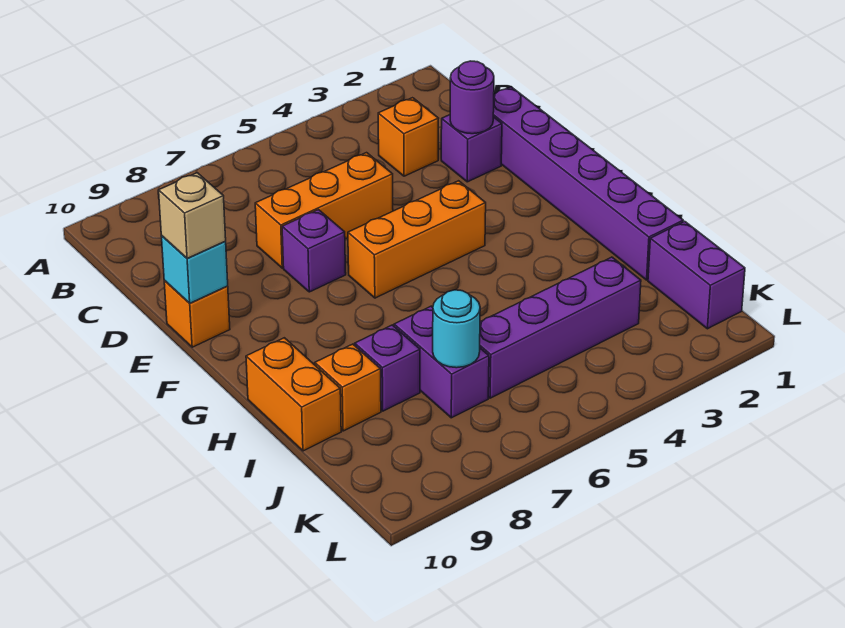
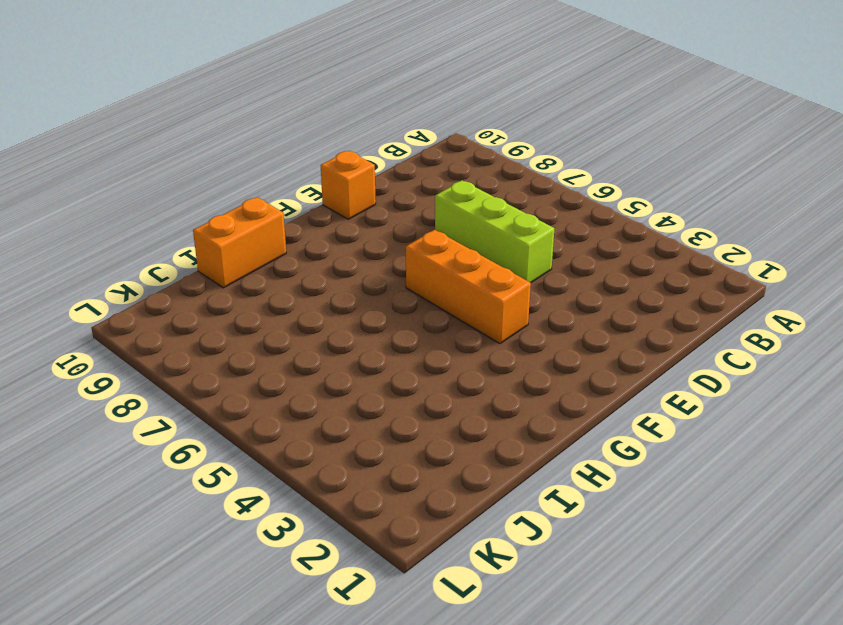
lime brick D5:D7 level 1 -> orange brick D5:D7 level 1
none -> orange brick C3 level 1
none -> purple brick D1:I1 level 1
none -> purple brick D2 level 1

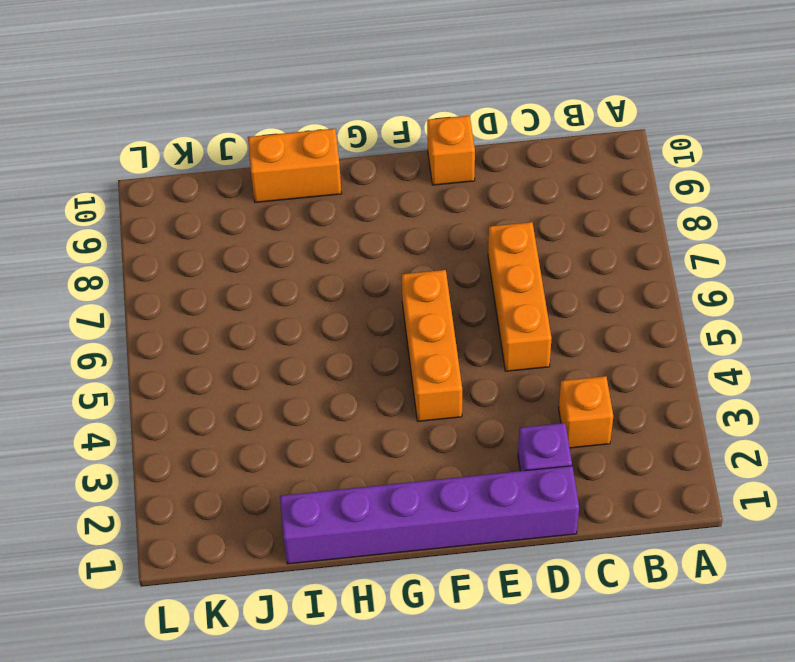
none -> purple brick E7 level 1
none -> purple brick I7:J7 level 1
none -> purple brick I8 level 1

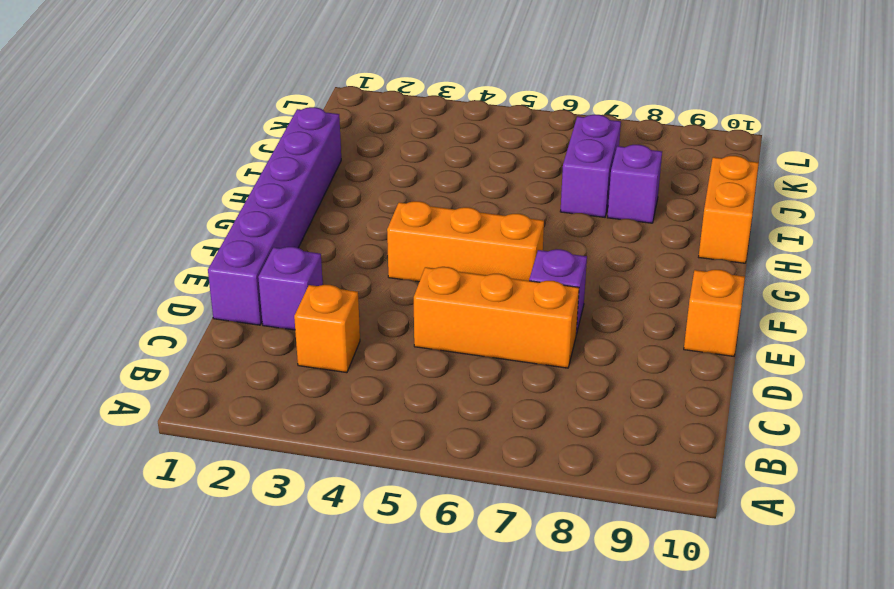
none -> orange brick I9 level 1
none -> purple brick J1:K1 level 1
none -> purple brick J3:J6 level 1

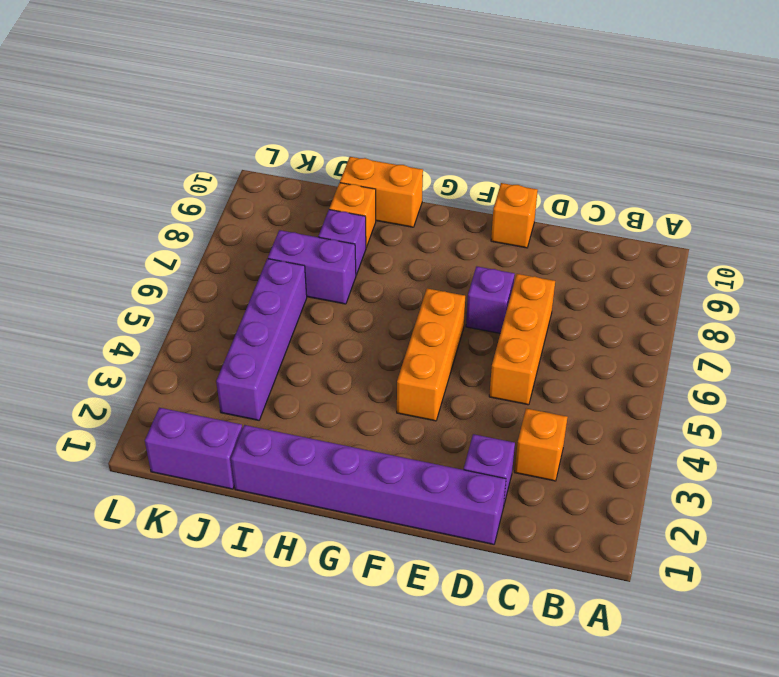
none -> purple round brick D2 level 2
none -> cyan brick E10 level 2
none -> cyan round brick J7 level 2

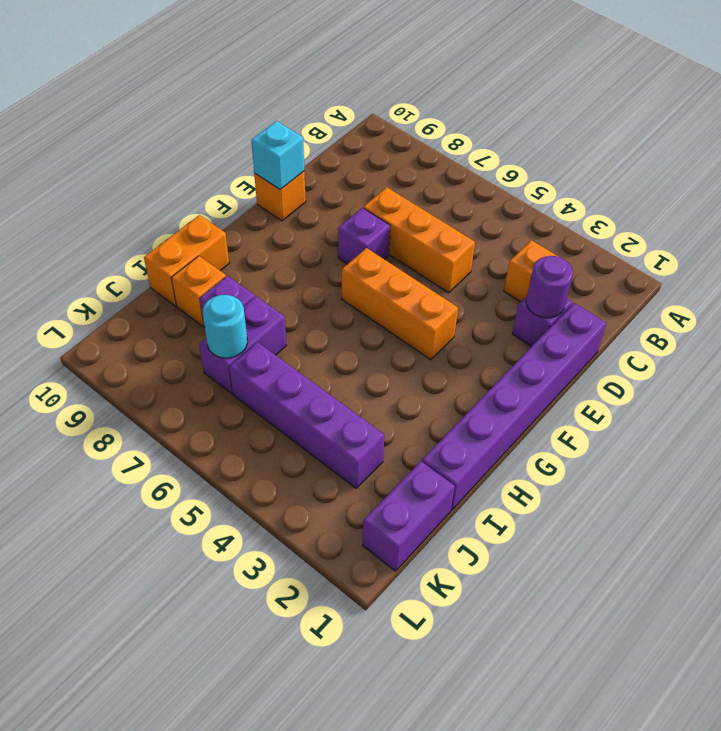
none -> tan brick E10 level 3

